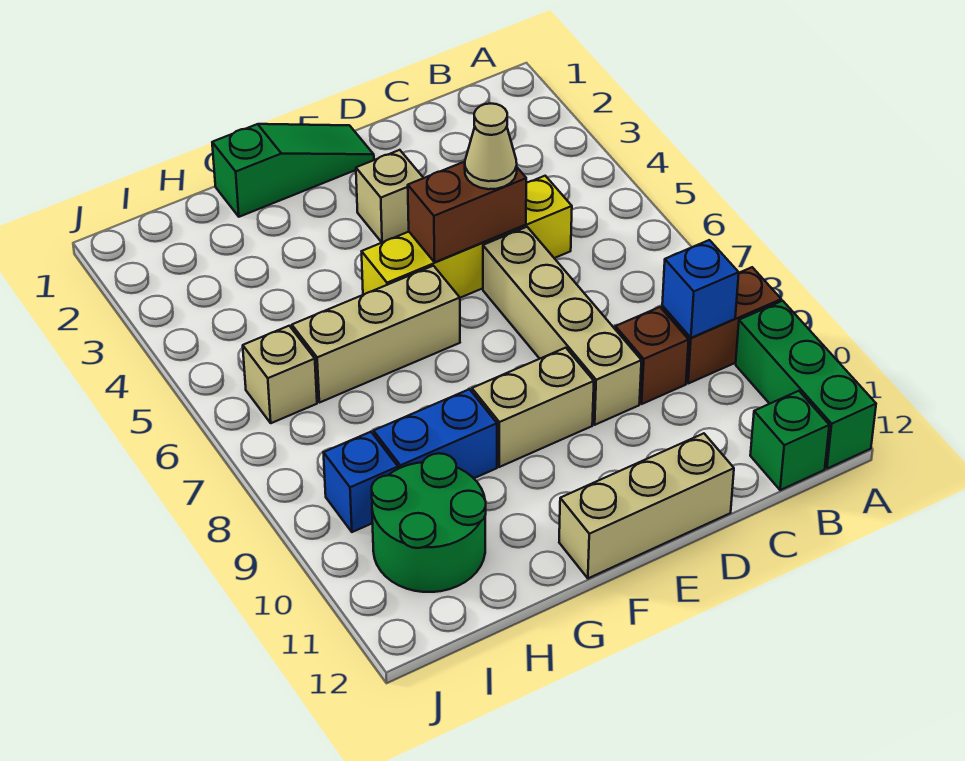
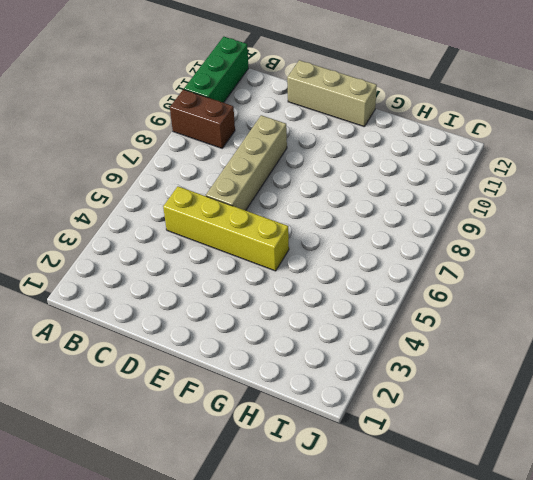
none -> green brick B12 level 1
none -> brown brick C9 level 1
none -> green slope E1:G1 level 1 top G

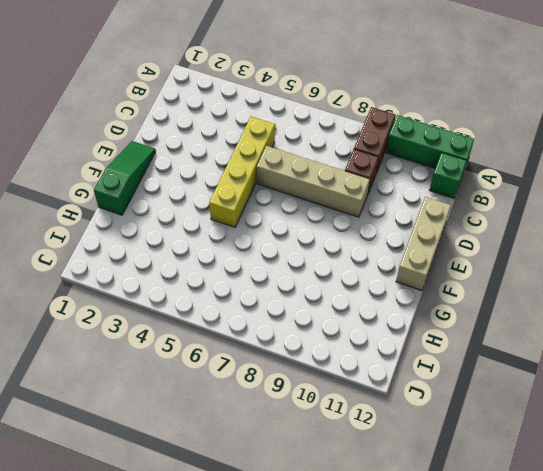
none -> tan brick E3 level 1
none -> tan brick E9:F9 level 1
none -> tan brick F6:H6 level 1

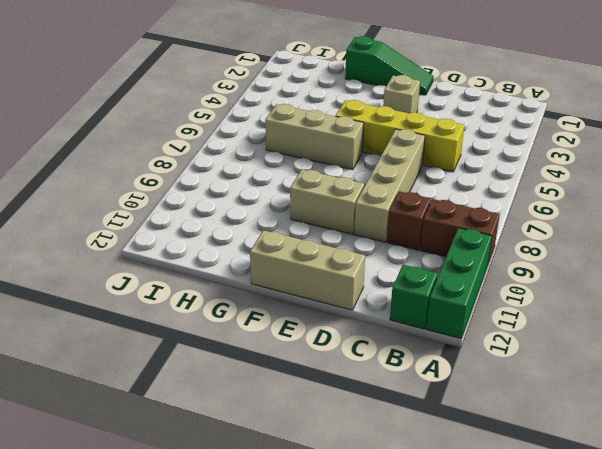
none -> blue brick G9:H9 level 1
none -> green round brick H10:I11 level 1
none -> tan brick I6 level 1

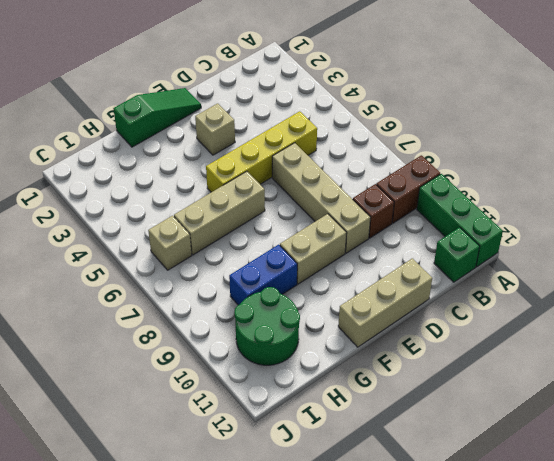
none -> blue brick I9 level 1
none -> blue brick B9 level 2
none -> brown brick D5:E5 level 2

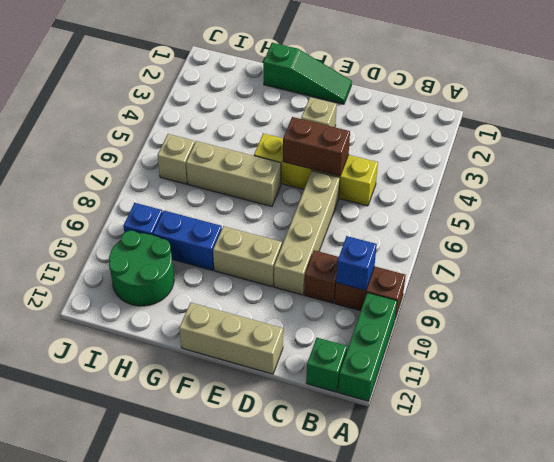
none -> tan cone D5 level 3

